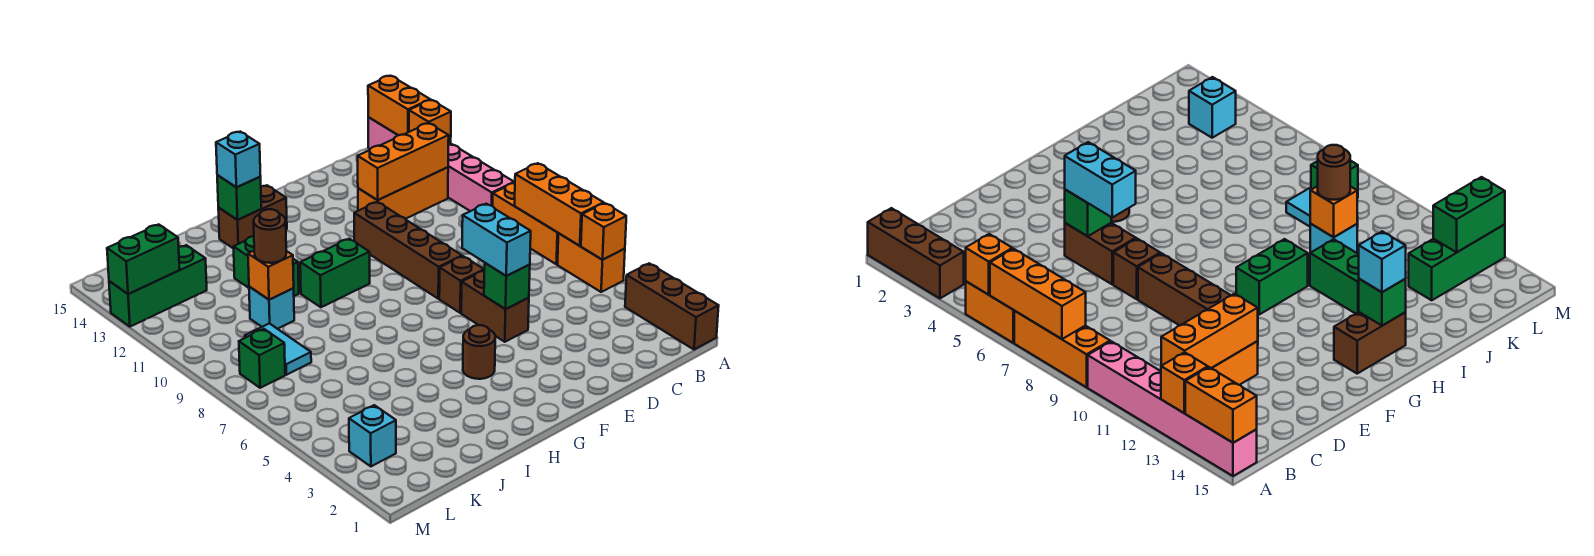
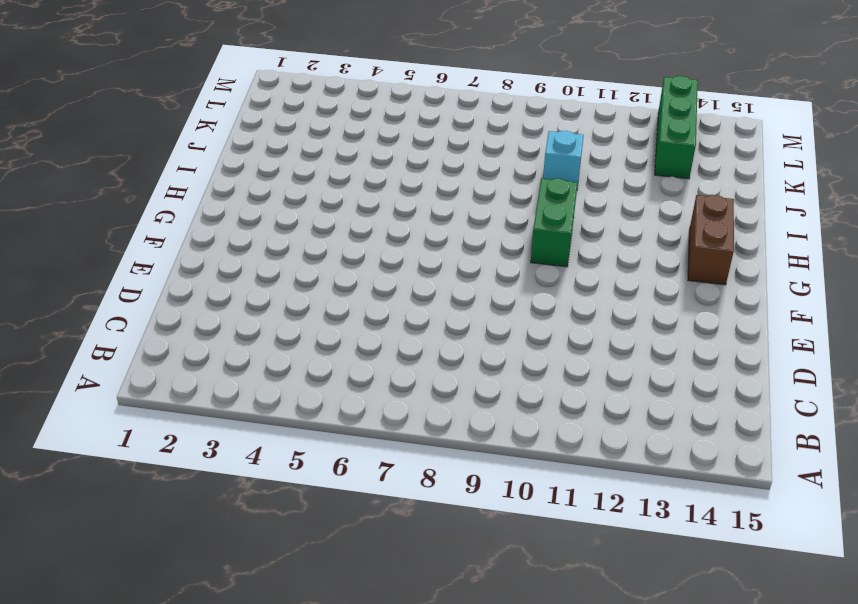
none -> brown brick A1:A3 level 1
none -> orange brick A5:A6 level 1
none -> orange brick A7:A9 level 1

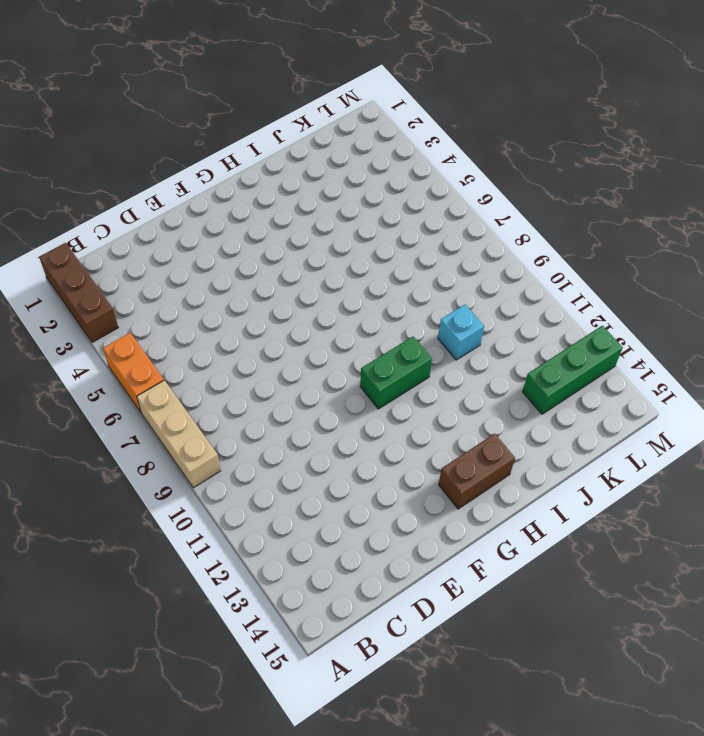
tan brick A7:A9 level 1 -> orange brick A7:A9 level 1
none -> pink brick A10:A15 level 1
none -> orange brick B12:D12 level 1
none -> brown brick E5:E6 level 1

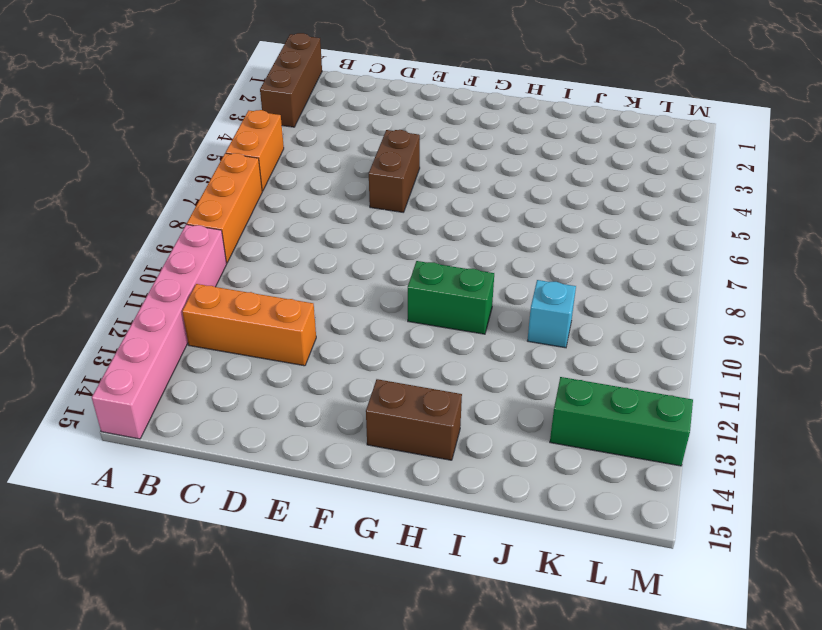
none -> brown brick E7 level 1
none -> brown brick E8:E11 level 1
none -> brown round brick G4 level 1

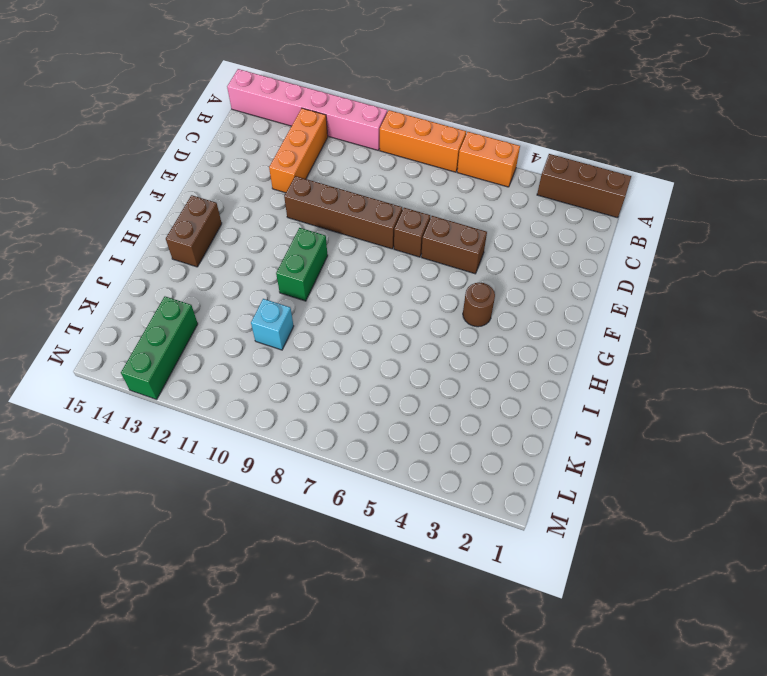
none -> green brick I11:I12 level 1
none -> cyan tile K8:K9 level 1
none -> cyan brick L3 level 1

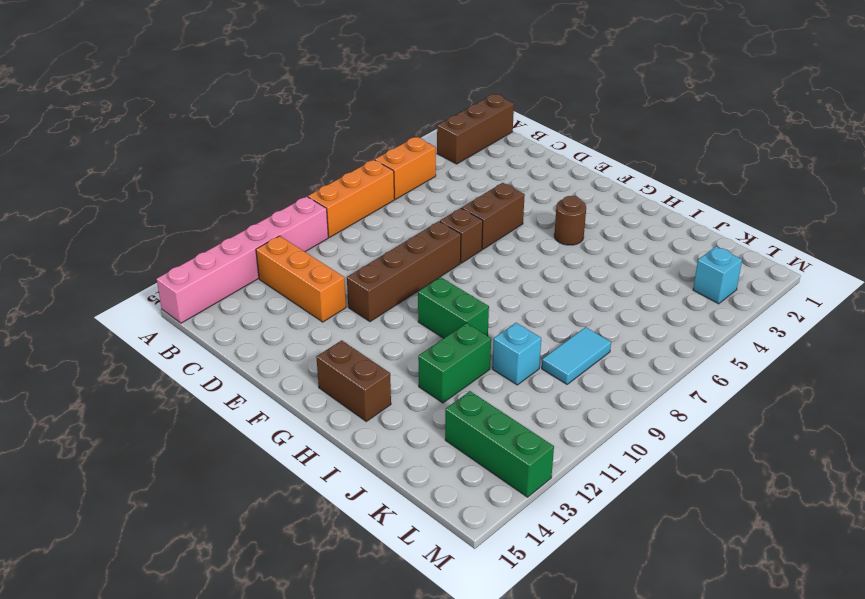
none -> green brick L8 level 1
none -> orange brick A5 level 2
none -> orange brick A6:A8 level 2

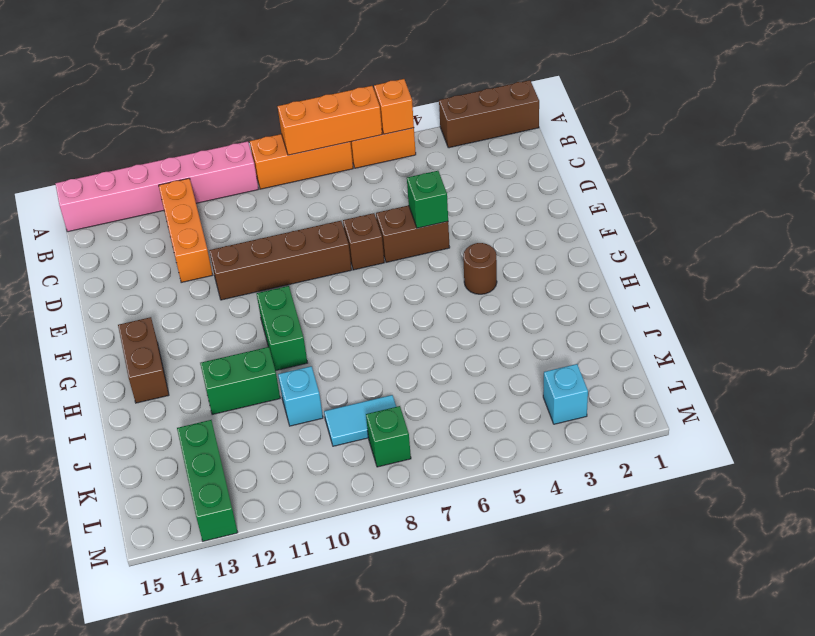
none -> orange brick A13 level 2
none -> orange brick A14:A15 level 2
none -> orange brick B12:D12 level 2

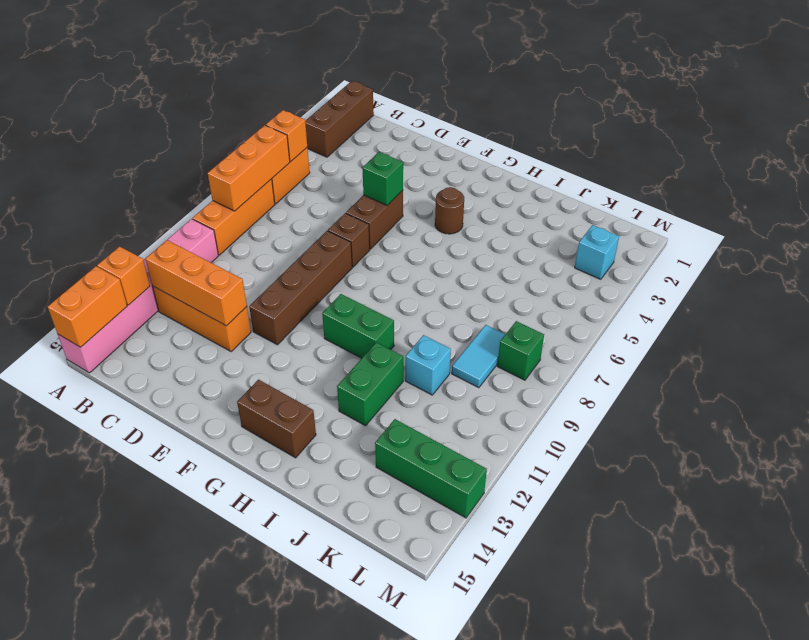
none -> green brick H14 level 2
none -> orange brick J10 level 2
none -> green brick L13:M13 level 2

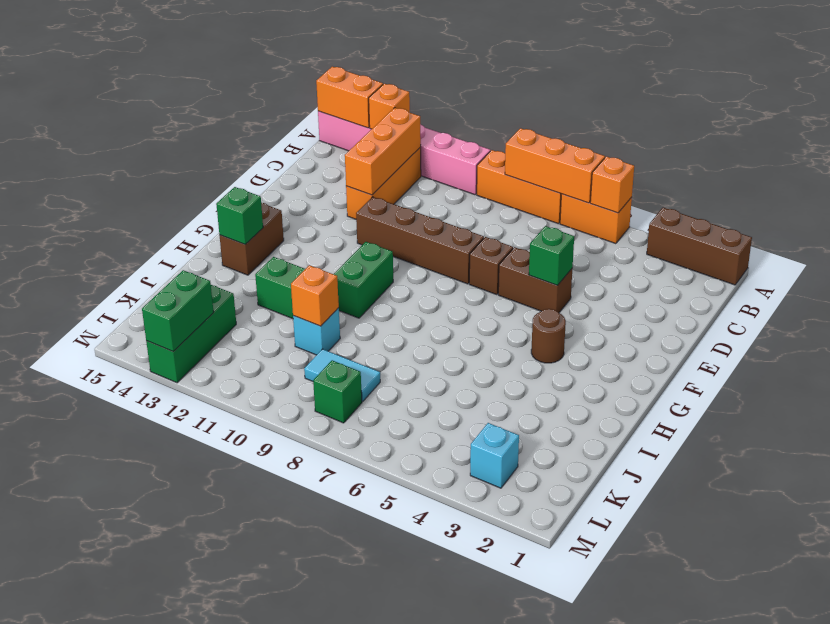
none -> cyan brick E5:E6 level 3
none -> cyan brick H14 level 3
none -> brown round brick J10 level 3

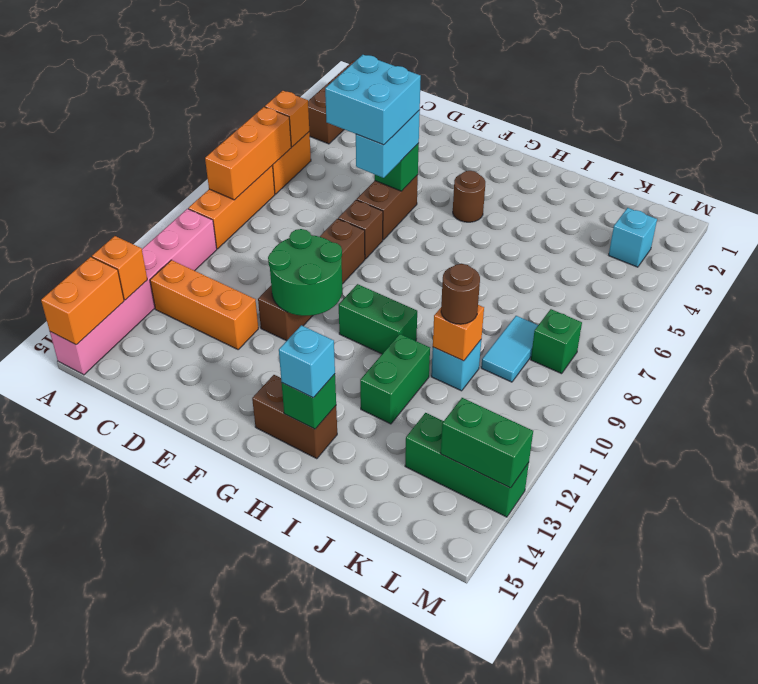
cyan brick D5:E6 level 4 -> none
green round brick E10:F11 level 2 -> none
none -> orange brick B12:D12 level 2

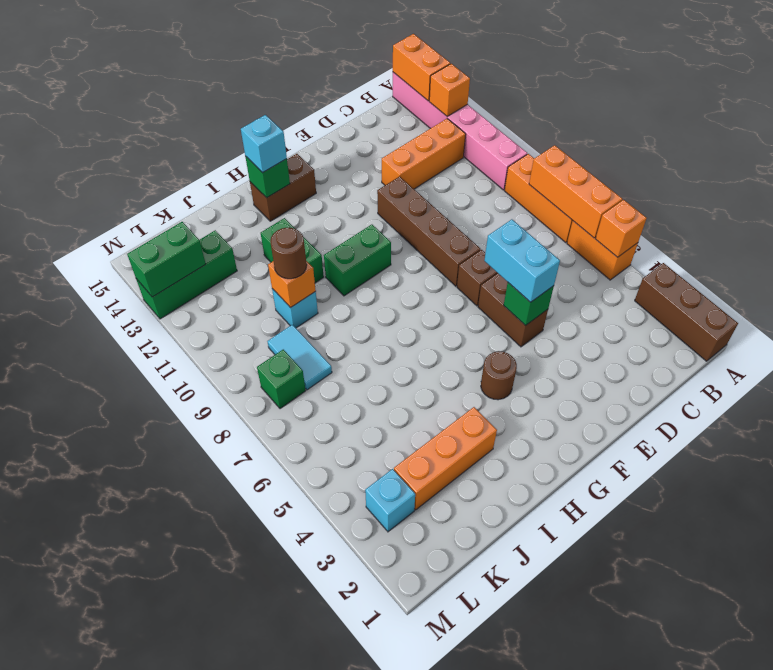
orange brick I3:K3 level 1 -> orange brick B12:D12 level 2

